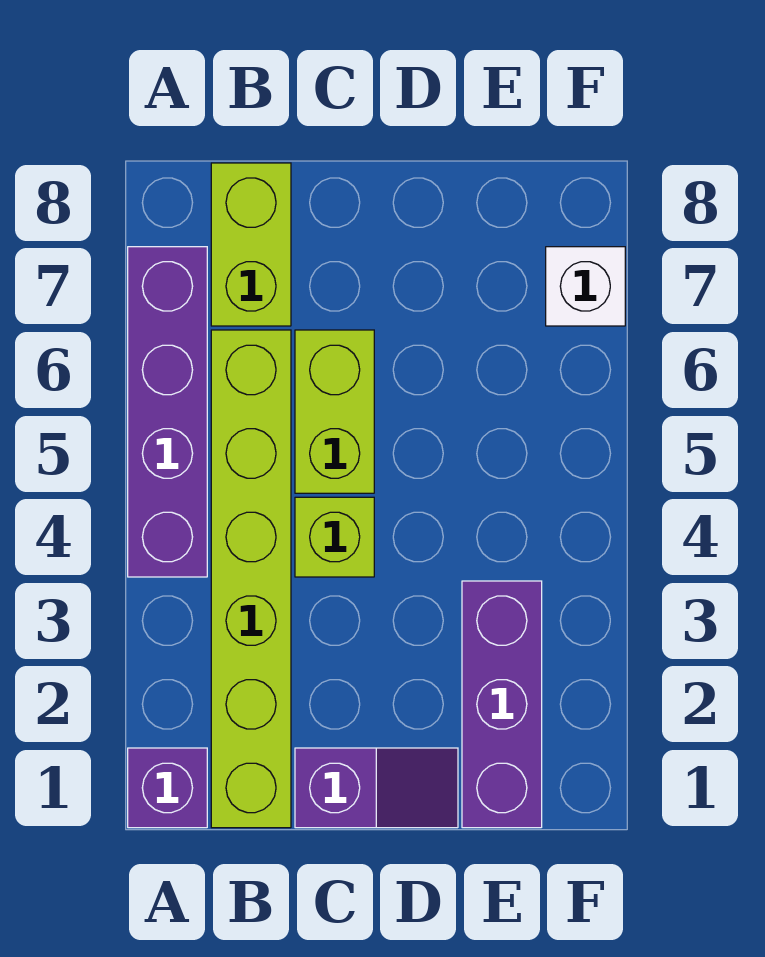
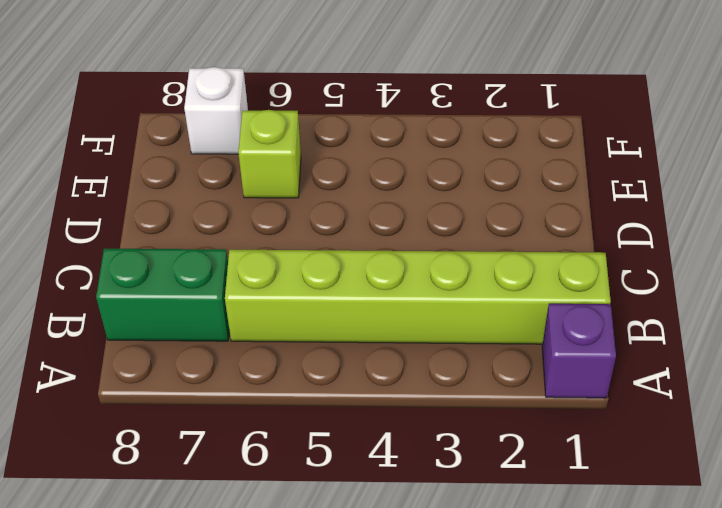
green brick B7:B8 level 1 -> lime brick B7:B8 level 1
lime brick E6 level 1 -> lime brick C4 level 1
none -> purple brick A4:A7 level 1
none -> purple slope C1:D1 level 1 top C

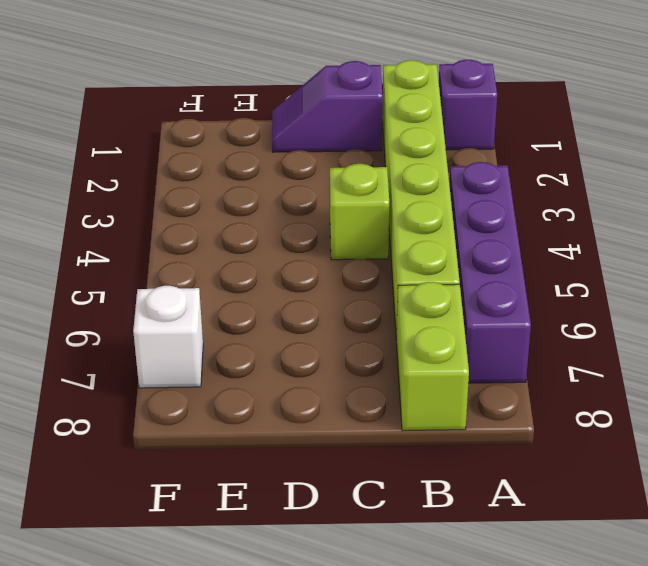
none -> lime brick C5:C6 level 1
none -> purple brick E1:E3 level 1

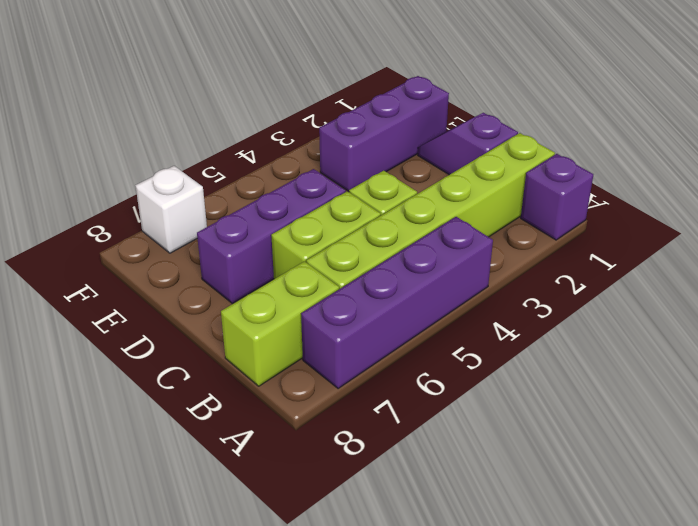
purple brick D5:D7 level 1 -> none

